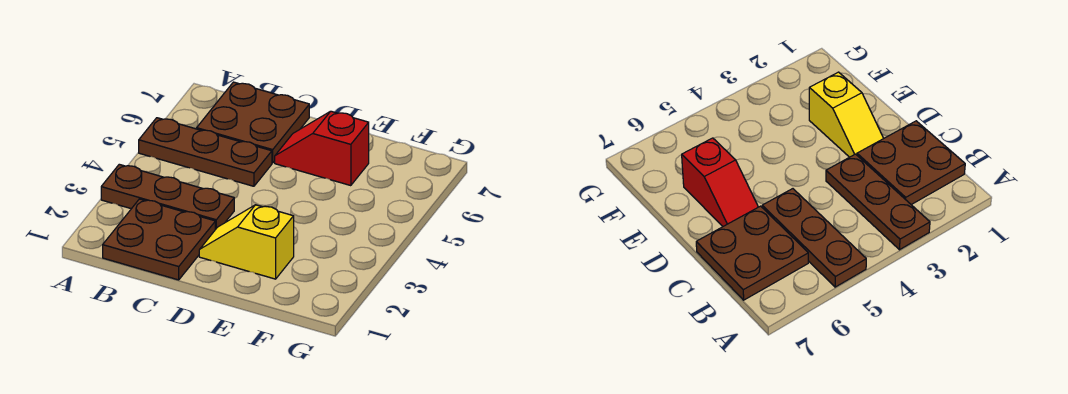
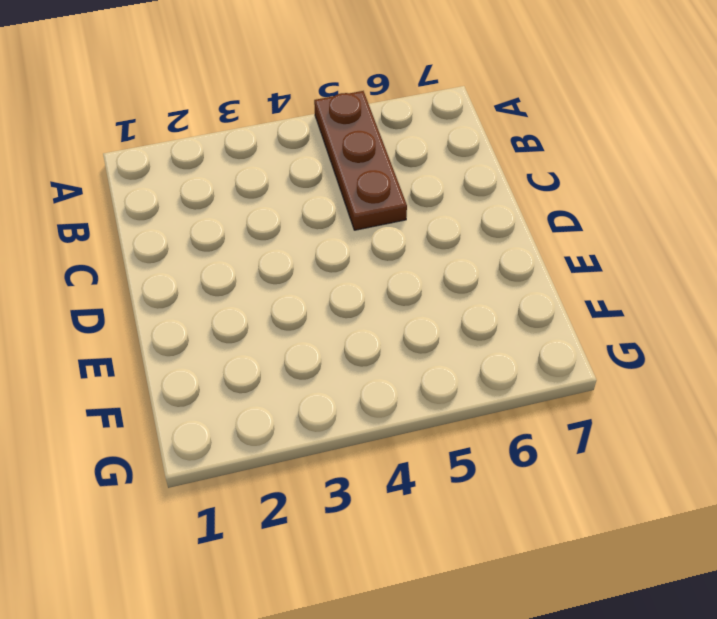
none -> brown plate A3:C3 level 1
none -> brown plate B1:C2 level 1

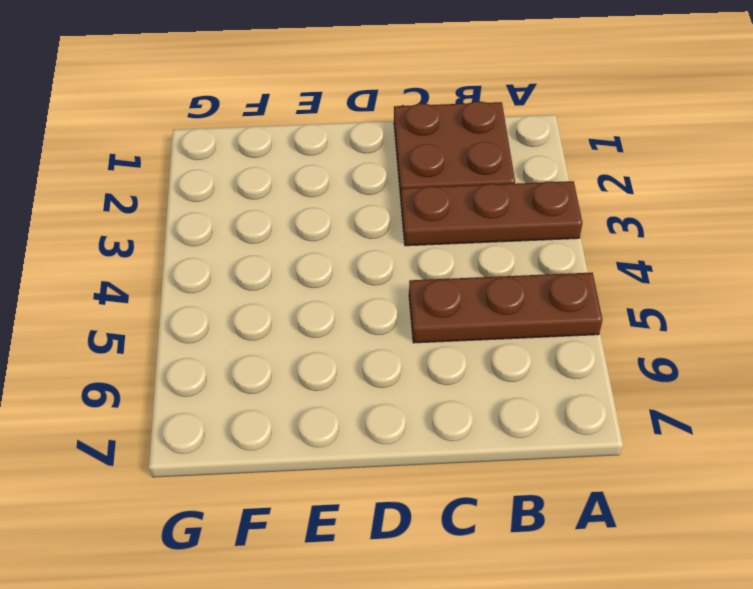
none -> brown plate B6:C7 level 1
none -> yellow slope D2:E2 level 1 top E

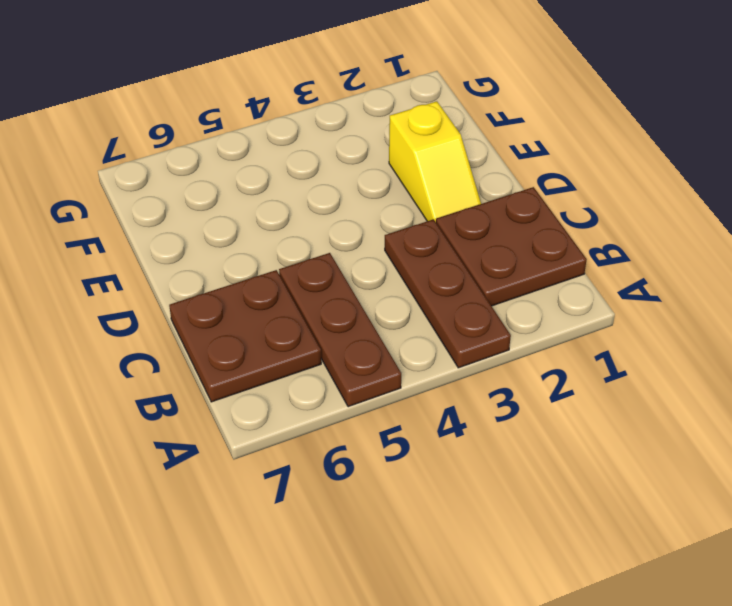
none -> red slope D6:E6 level 1 top E

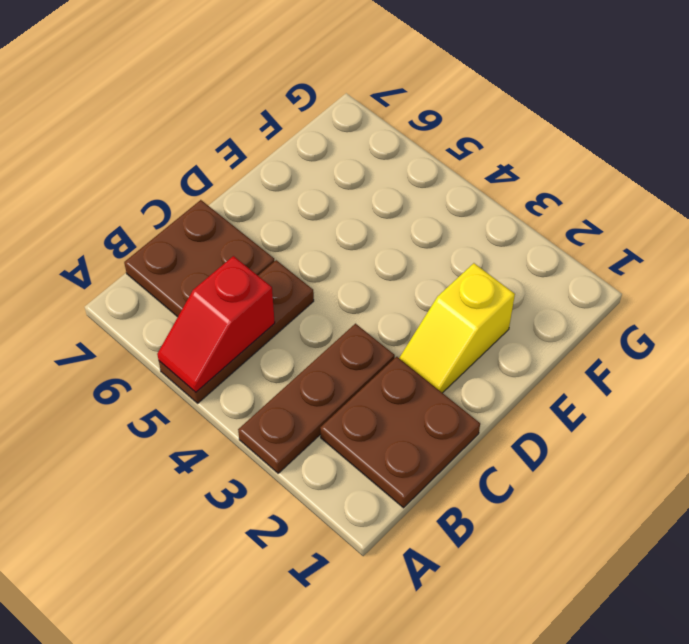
red slope A5:B5 level 2 top B -> red slope D6:E6 level 1 top E

